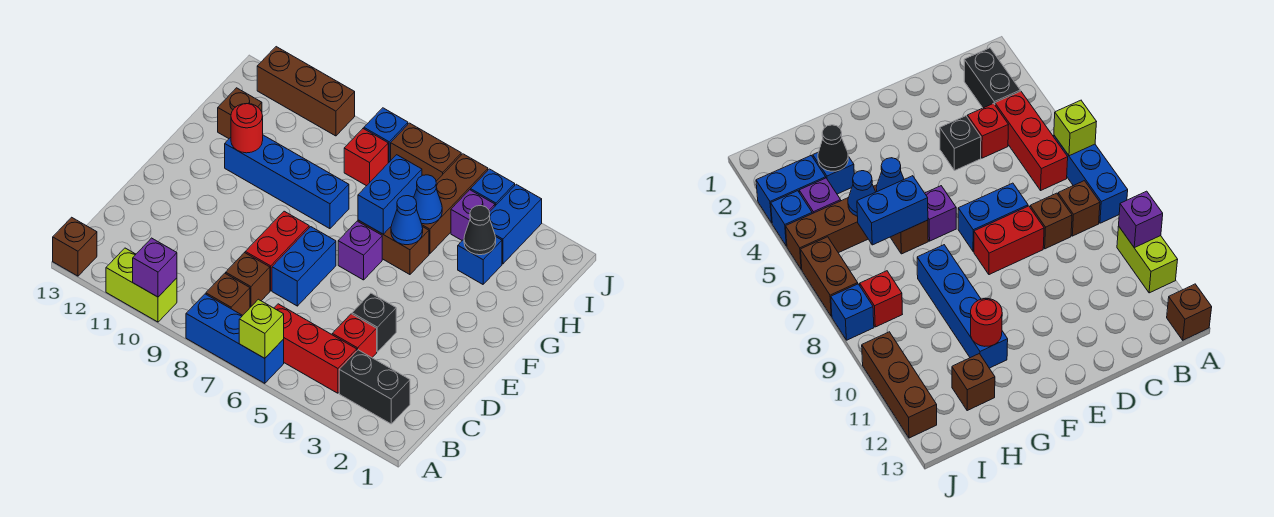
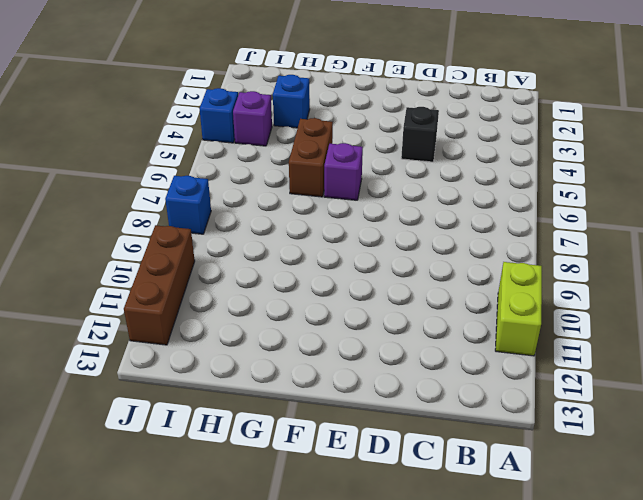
none -> blue brick A6:A8 level 1
none -> brown brick A13 level 1
none -> black brick B2:B3 level 1
none -> red brick B4:B6 level 1

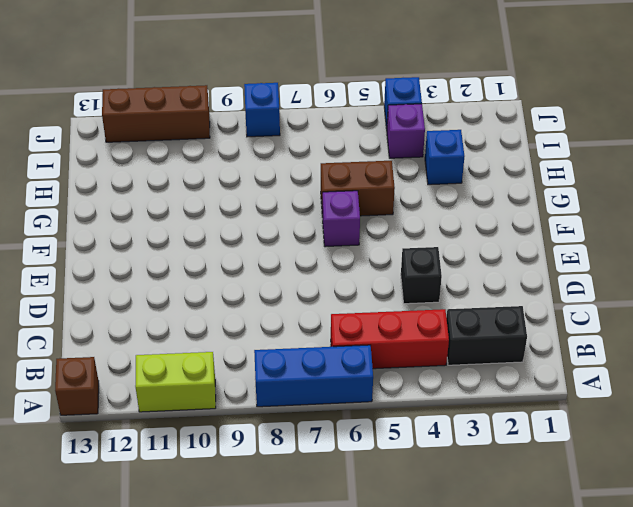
none -> brown brick B8 level 1
none -> red brick C4 level 1
none -> brown brick C8 level 1
none -> blue brick D7:E7 level 1

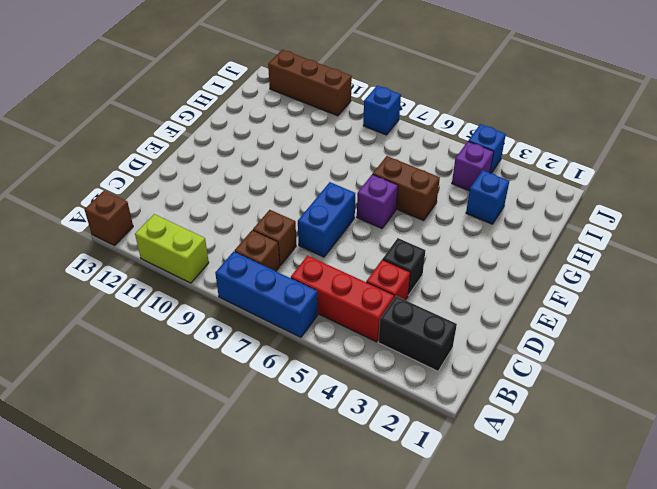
none -> red brick D8:E8 level 1
none -> blue brick G8:G11 level 1
none -> brown brick H5:J5 level 1
none -> brown brick H12 level 1

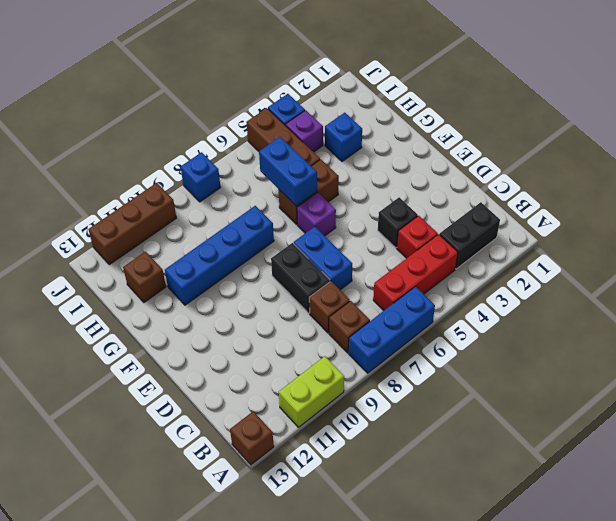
black brick D8:E8 level 1 -> red brick D8:E8 level 1
none -> blue brick I3:J3 level 1
none -> red brick I8 level 1
none -> brown brick J6:J7 level 1
none -> lime brick A6 level 2

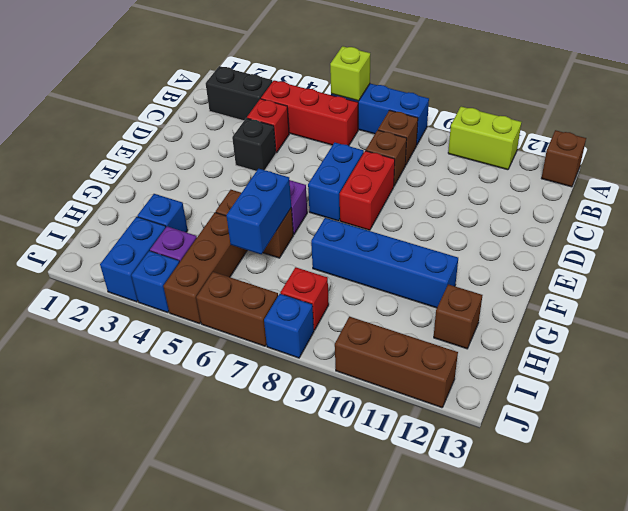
none -> purple brick A10 level 2
none -> blue cone G5 level 2
none -> red round brick G11 level 2
none -> black cone H3 level 2

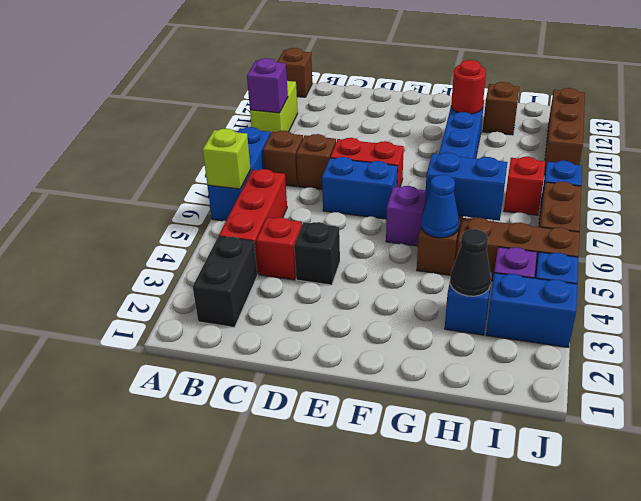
none -> blue cone H5 level 2

